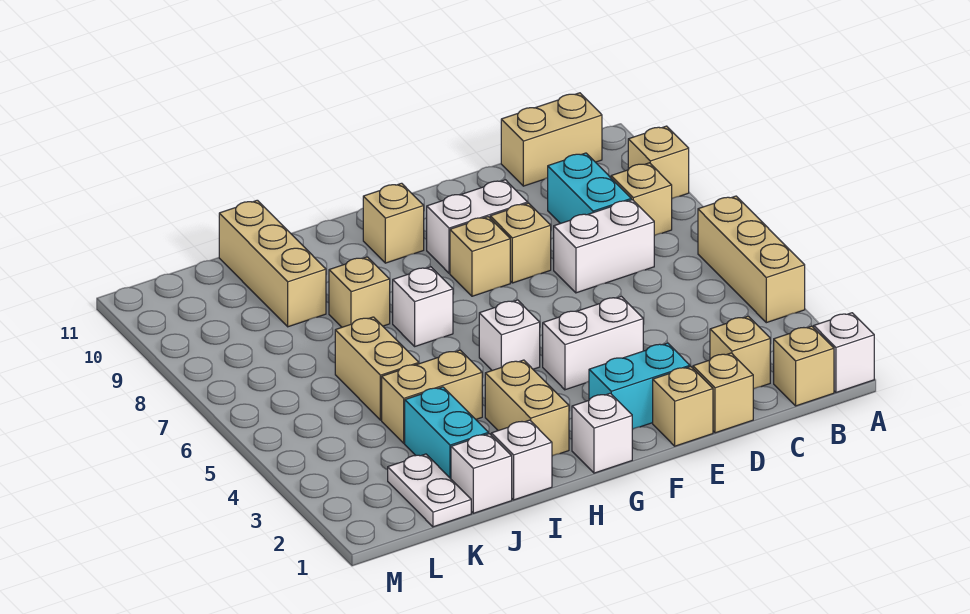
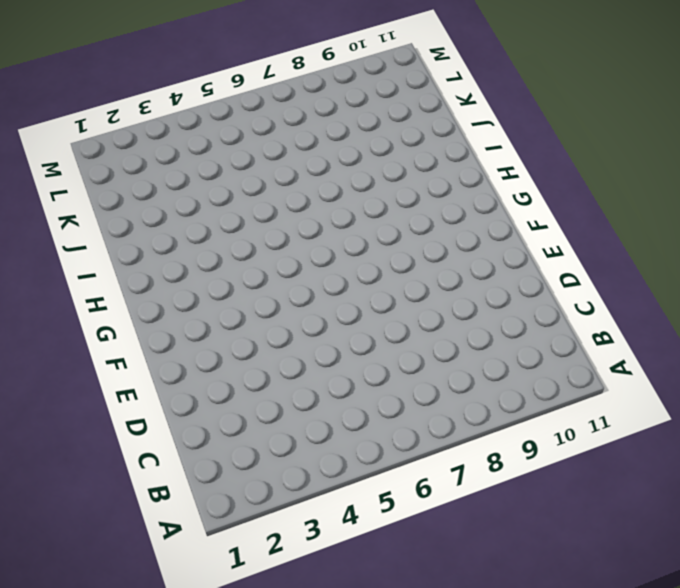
none -> white brick A1 level 1
none -> tan brick A4:A6 level 1
none -> tan brick A9 level 1

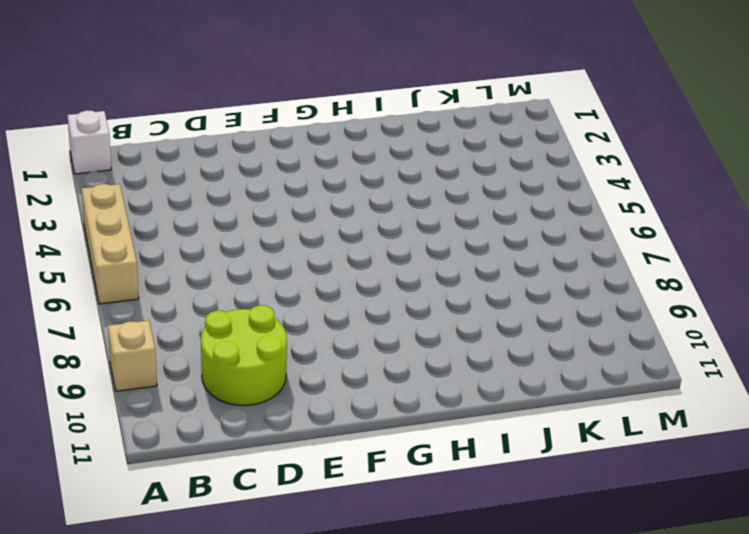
lime round brick C9:D10 level 1 -> cyan brick C8:C9 level 1
none -> tan brick B1 level 1
none -> tan brick B8 level 1
none -> tan brick B11:C11 level 1

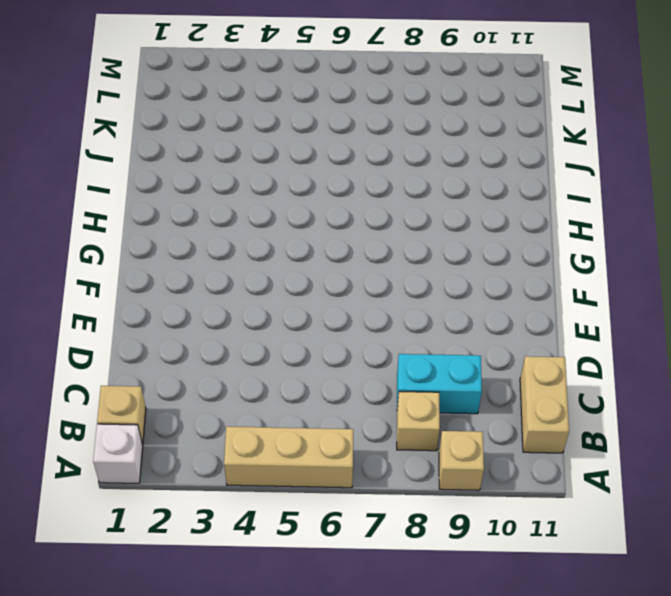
none -> tan brick C2 level 1
none -> white brick C7:D7 level 1
none -> tan brick D1 level 1

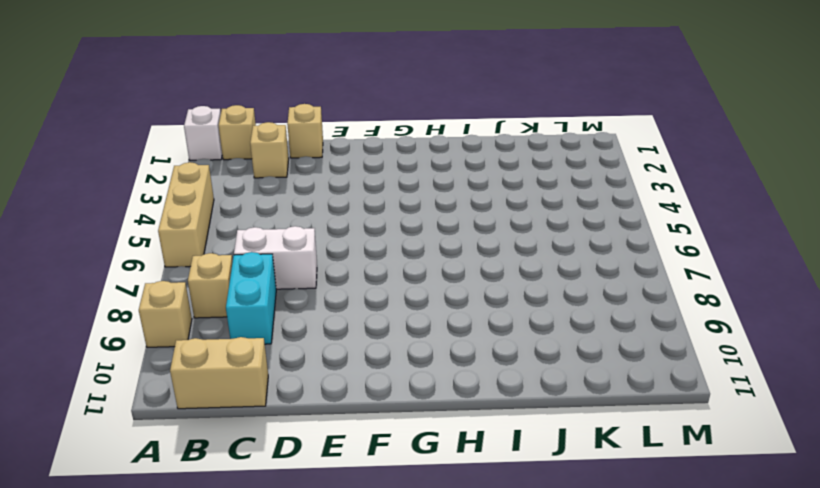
none -> tan brick E1 level 1
none -> cyan brick E2:F2 level 1
none -> white brick E4:F4 level 1

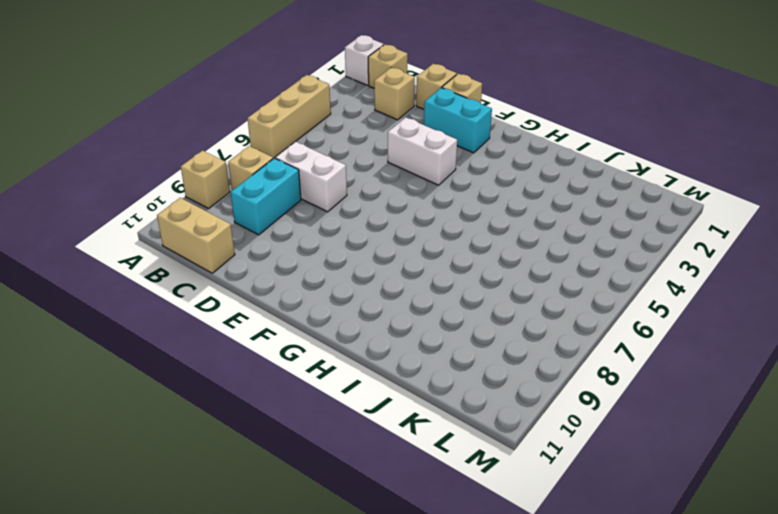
none -> tan brick E8 level 1
none -> white brick E9:F9 level 1
none -> tan brick F8 level 1

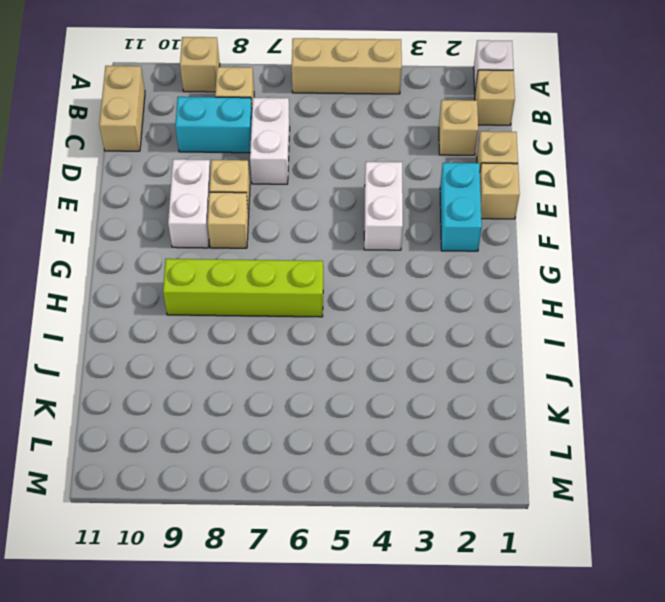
lime brick H6:H9 level 1 -> white brick H7 level 1
none -> white brick G1 level 1
none -> white brick G5 level 1
none -> tan brick G10 level 1

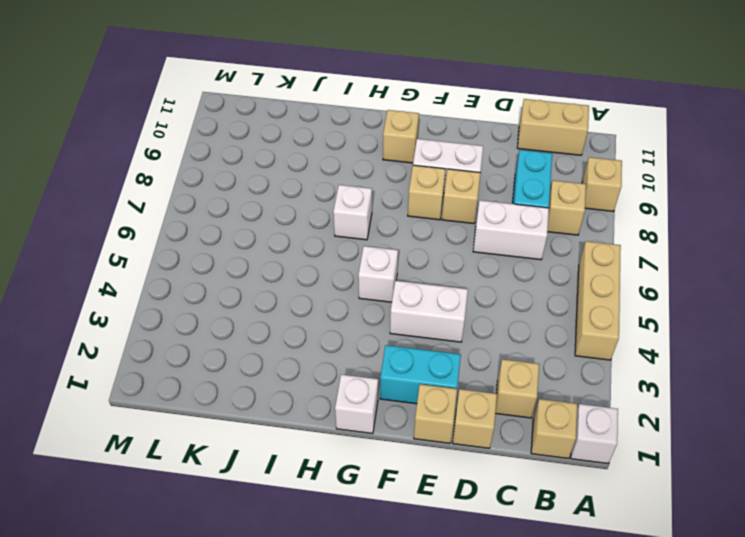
none -> tan brick H2:H3 level 1
none -> white brick I1 level 1
none -> tan brick I4:J4 level 1

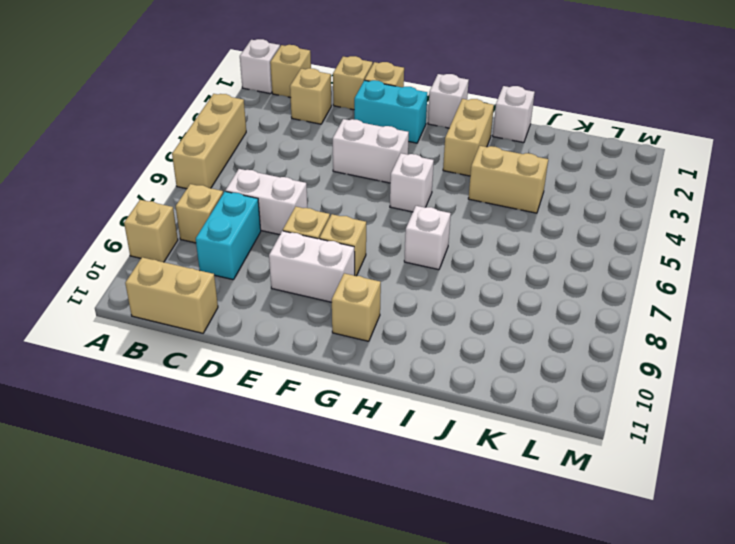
none -> tan brick I8 level 1
none -> white brick J1 level 1
none -> cyan brick J2:J3 level 1

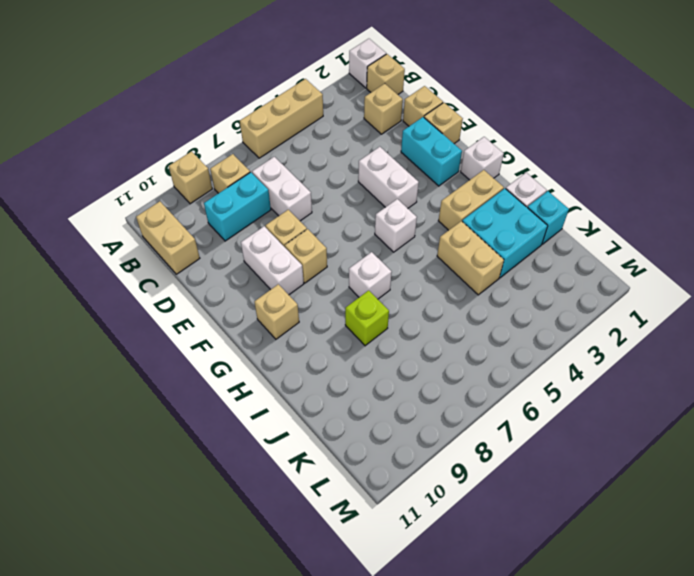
cyan brick I2:J3 level 1 -> cyan brick J2:J3 level 1
lime brick I8 level 1 -> tan brick I8 level 1
cyan brick J1 level 1 -> white brick J1 level 1
none -> tan brick J5:J6 level 1
none -> tan brick J9:J11 level 1
none -> white plate K1:K2 level 1

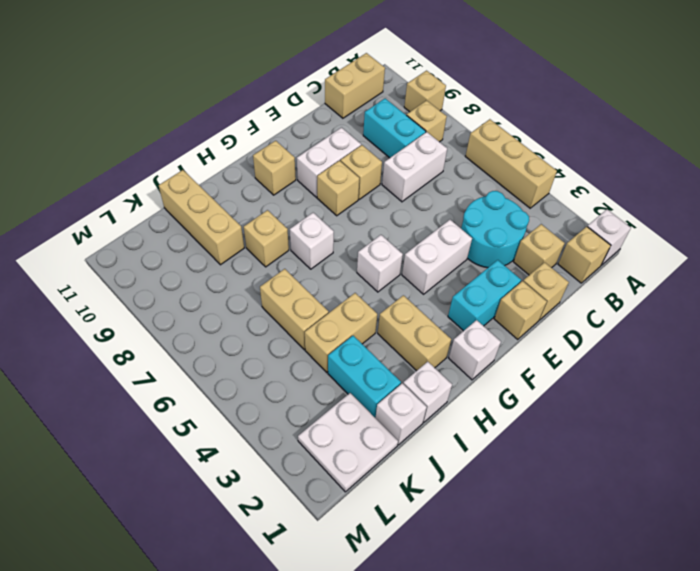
cyan round brick C3:D4 level 1 -> none
white plate K1:L2 level 1 -> white plate K1:K2 level 1

